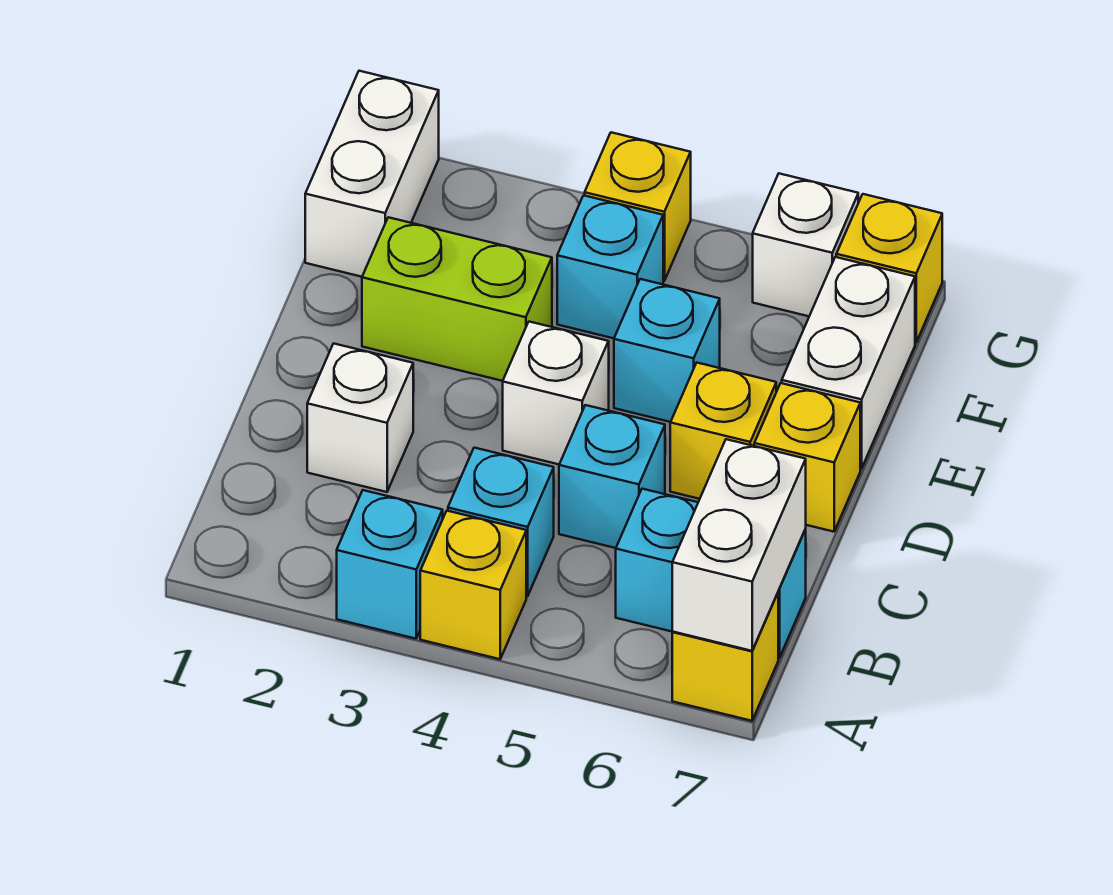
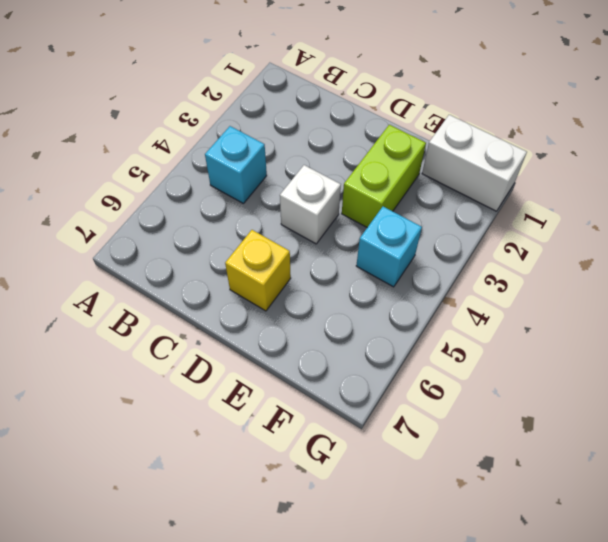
none -> cyan brick A3 level 1
none -> yellow brick A4 level 1
none -> yellow brick A7 level 1

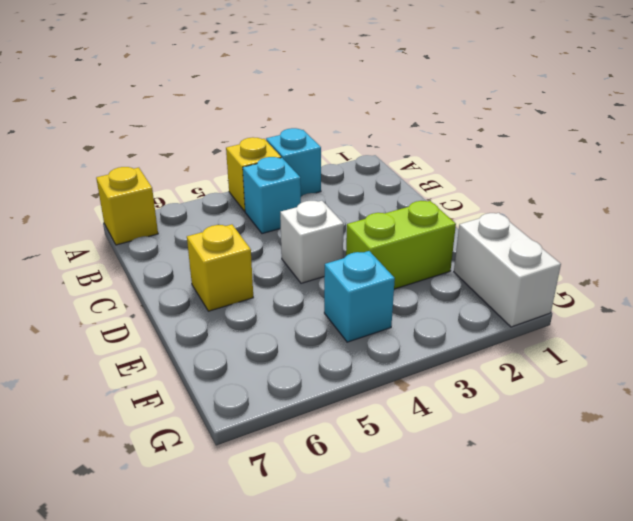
none -> cyan brick B6:B7 level 1
none -> white brick C2 level 1
none -> cyan brick C5 level 1

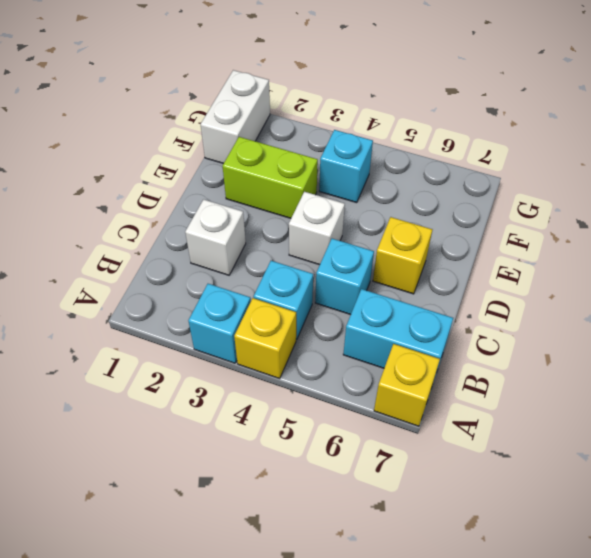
none -> yellow brick D7 level 1
none -> cyan brick E5 level 1
none -> white brick E7:F7 level 1

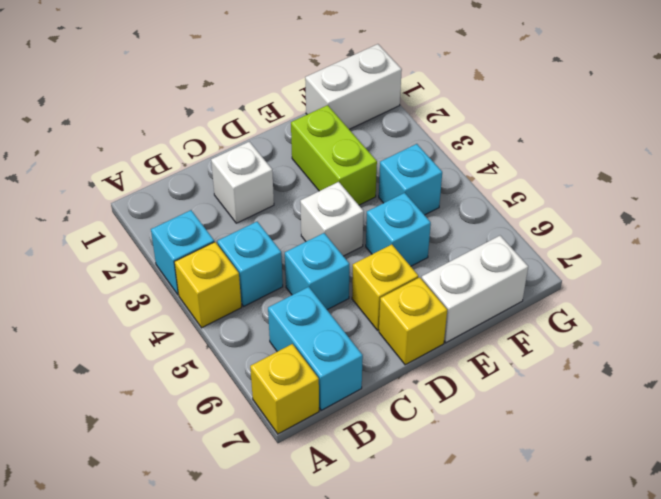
none -> yellow brick G4 level 1
none -> white brick G6 level 1
none -> yellow brick G7 level 1

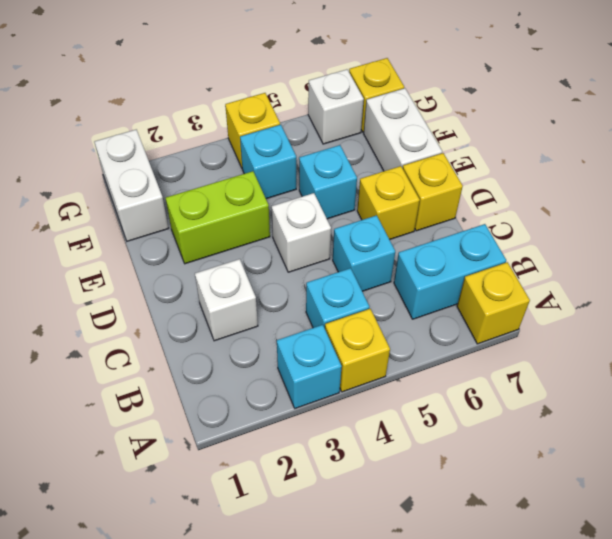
none -> white brick A7:B7 level 2

